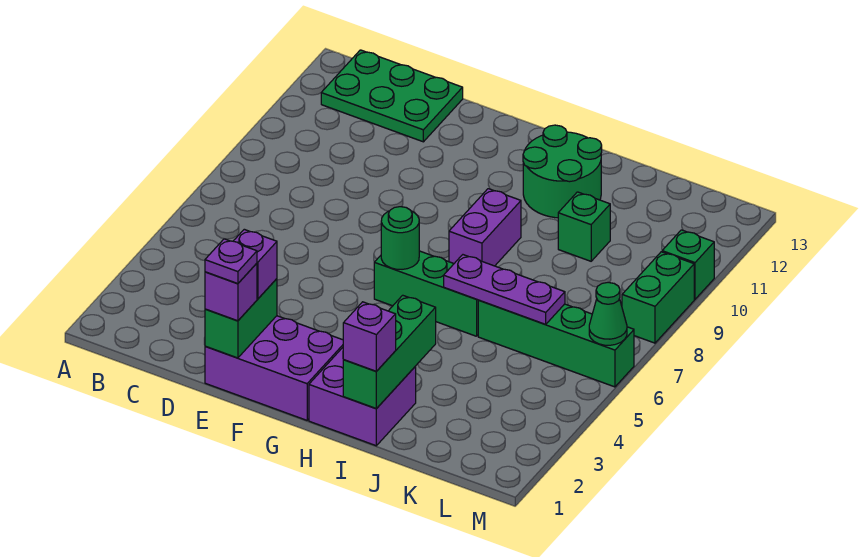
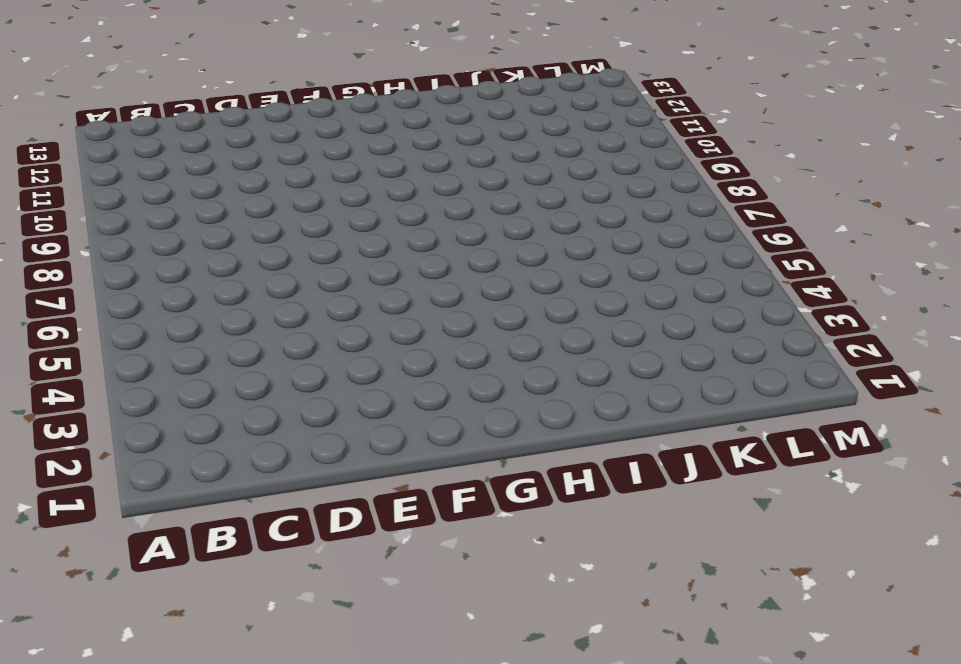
none -> green plate B12:D13 level 1
none -> purple brick E1:G2 level 1
none -> green brick G6:I6 level 1

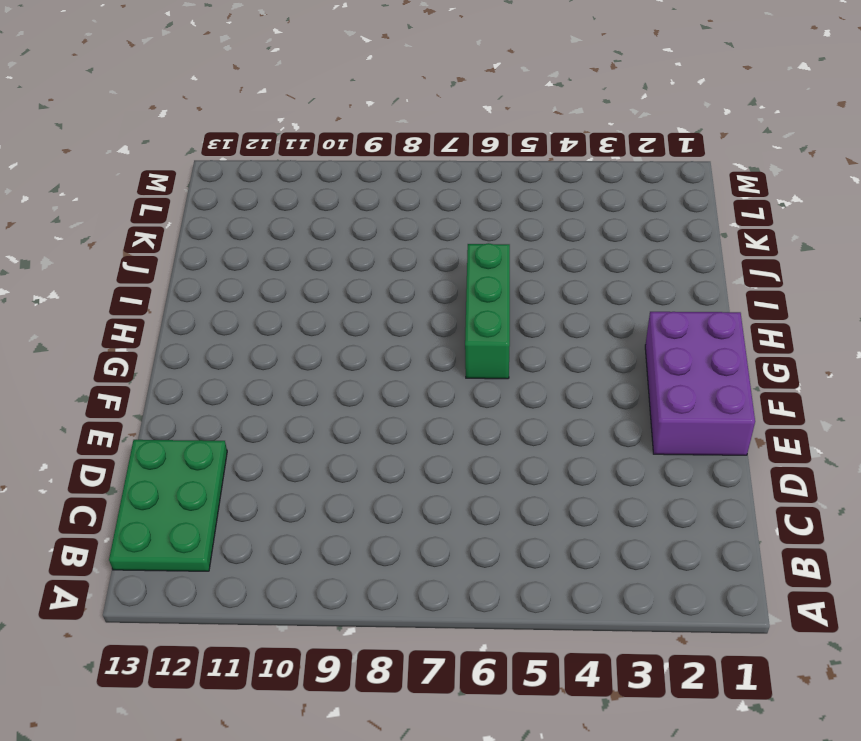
none -> purple brick H1:I2 level 1
none -> purple brick H8:H9 level 1
none -> green round brick H11:I12 level 1

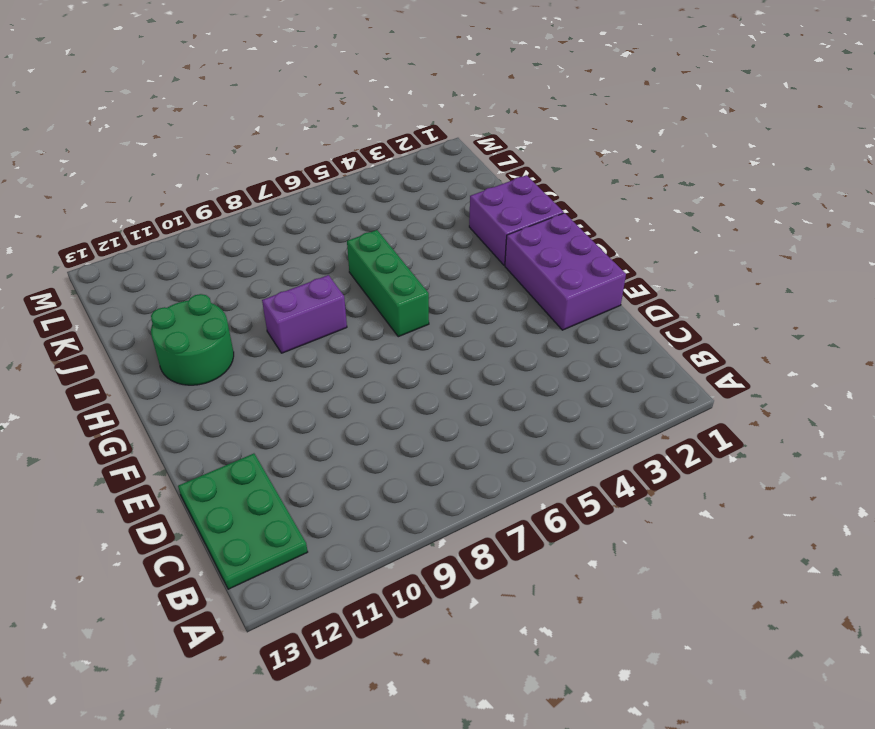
none -> green brick J6:M6 level 1
none -> green brick J10 level 1
none -> green brick M8:M9 level 1

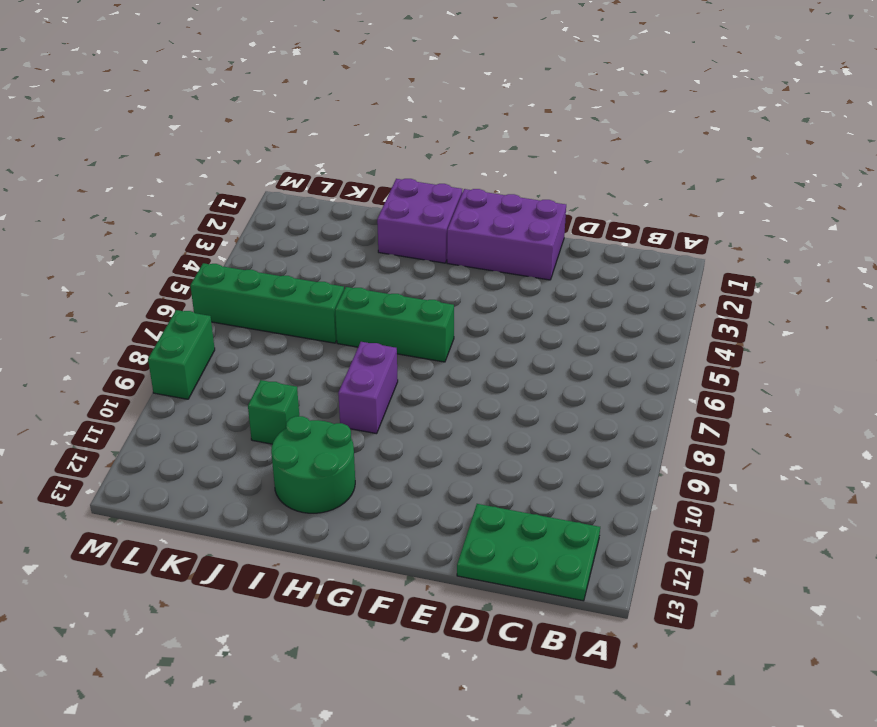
none -> green brick M10 level 1
none -> green brick E1:E2 level 2
none -> green round brick G6 level 2

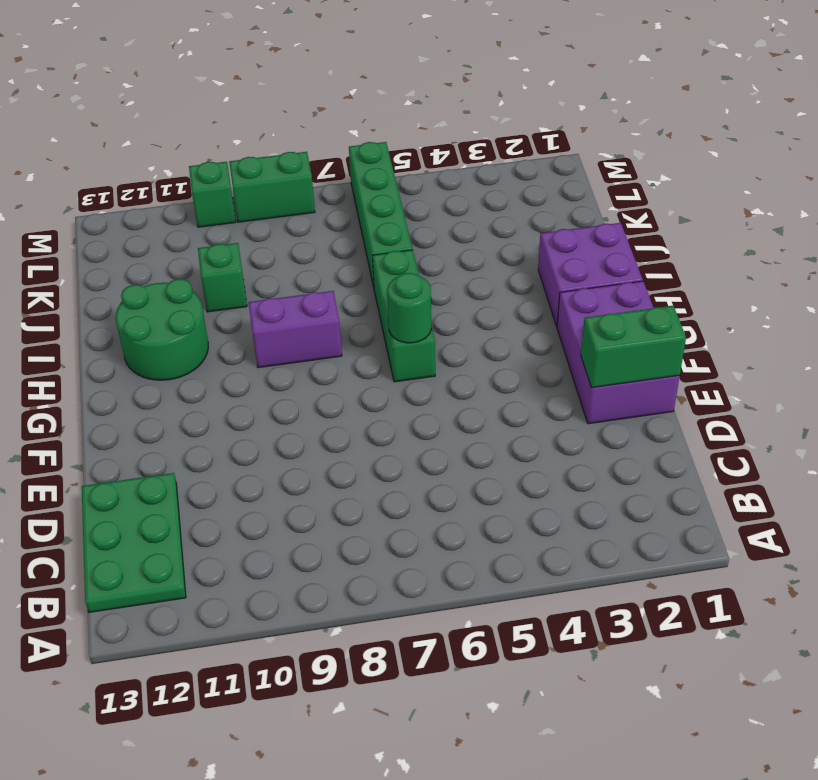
none -> green brick I1:I3 level 2
none -> purple plate I6:K6 level 2
none -> green cone M6 level 2

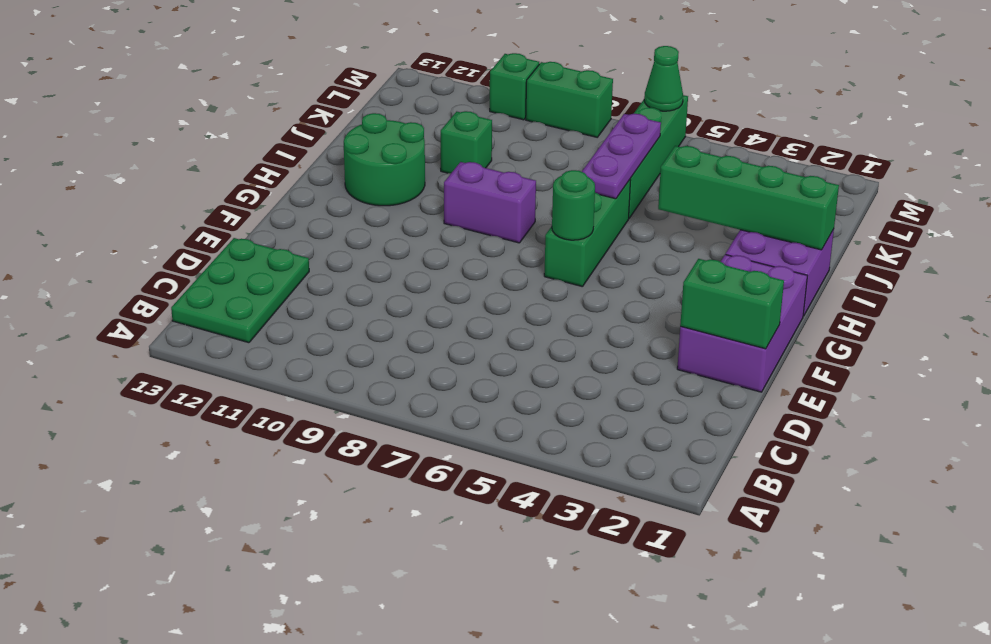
green brick I1:I4 level 2 -> green brick I1:I3 level 2
none -> purple brick E1 level 3
none -> purple brick E2 level 3
none -> purple brick I1 level 3

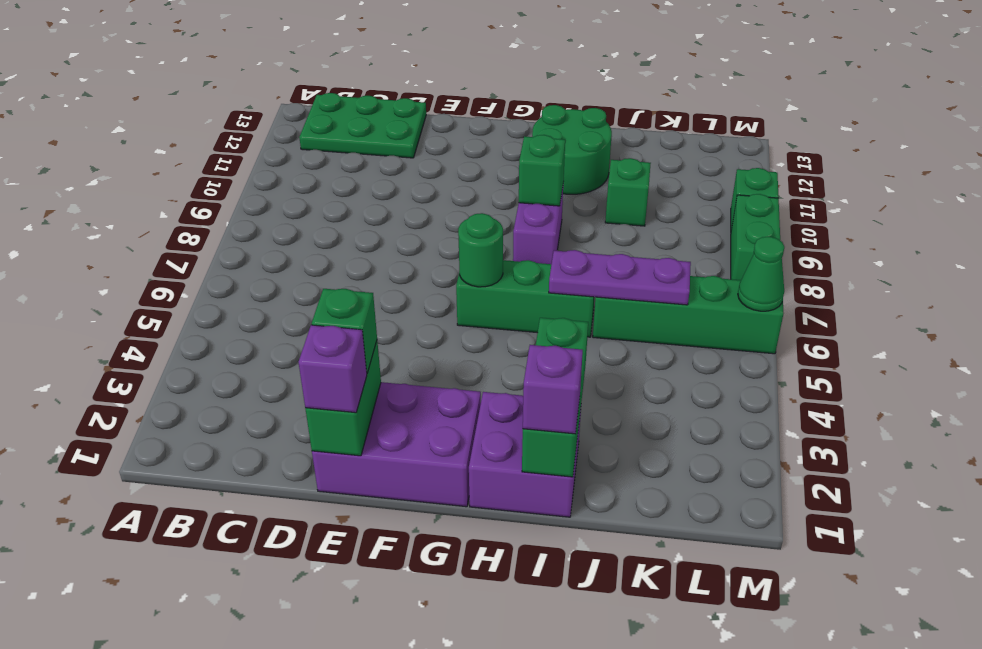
green brick E2 level 3 -> purple brick E2 level 3
green brick H9 level 2 -> none
none -> purple plate E1 level 4

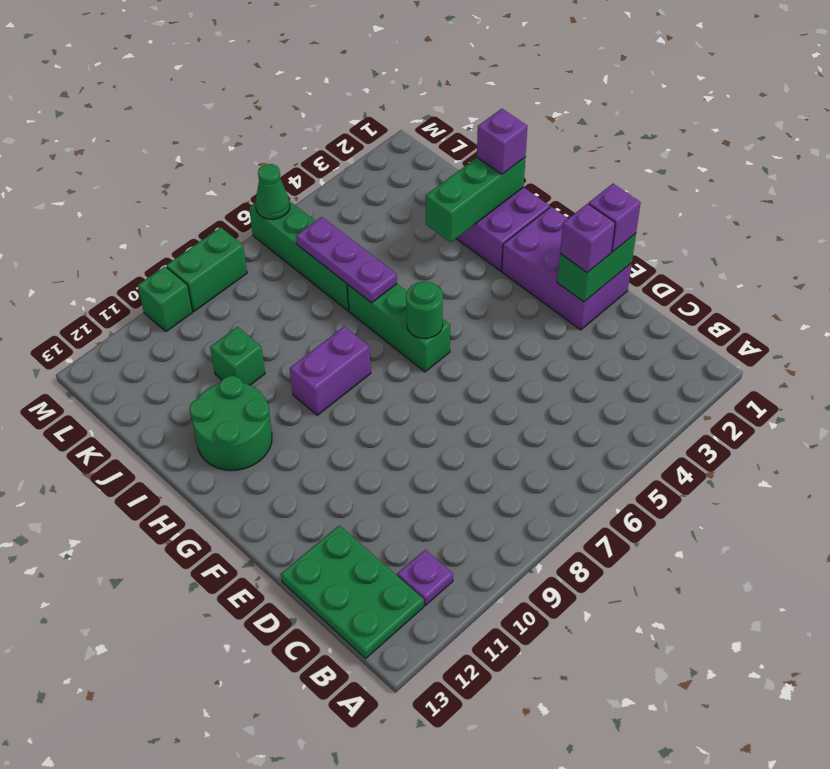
purple plate B11 level 1 -> purple plate E1 level 4

